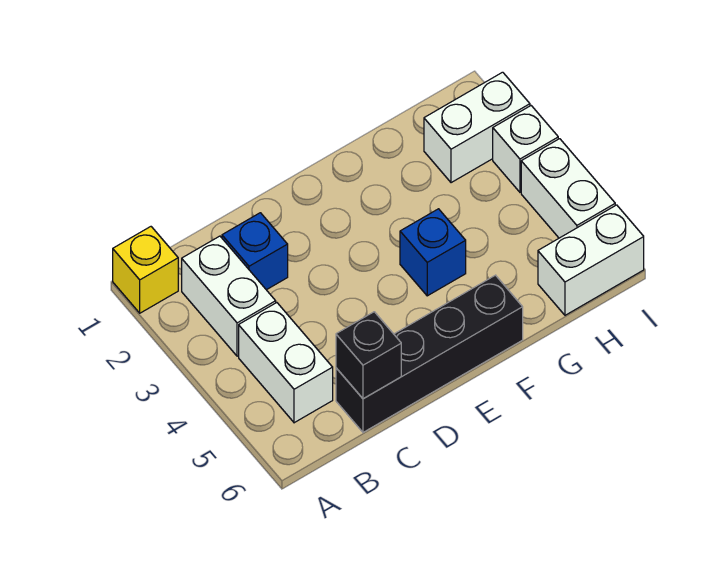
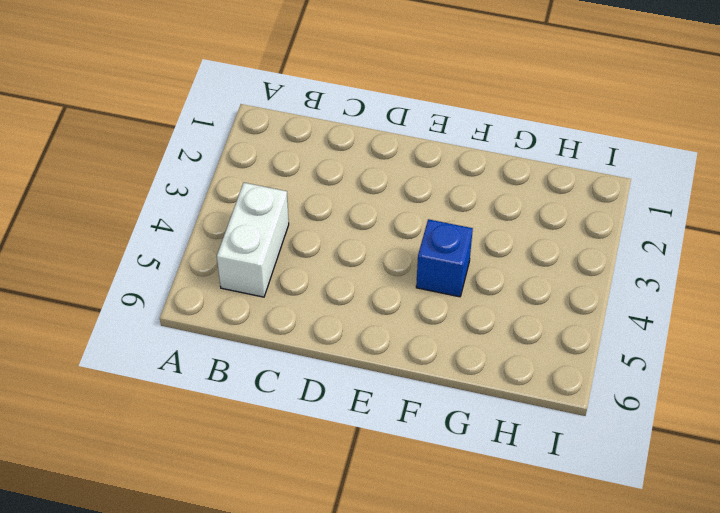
none -> yellow brick A1 level 1
none -> white brick B2:B3 level 1

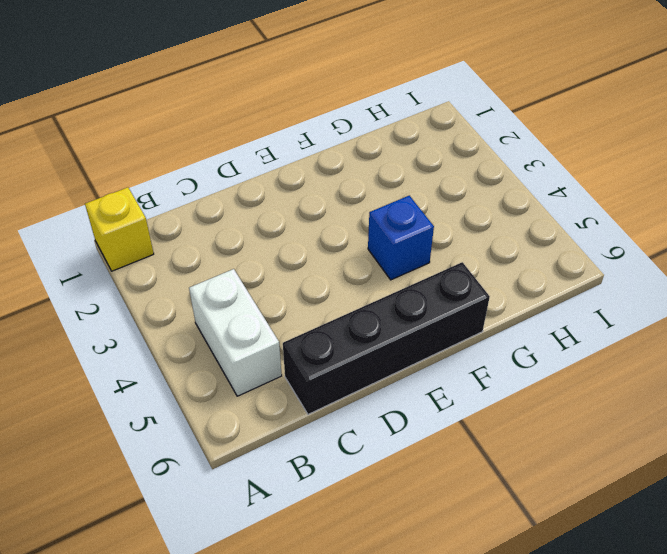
none -> white brick B2:B3 level 1
none -> blue brick C2 level 1

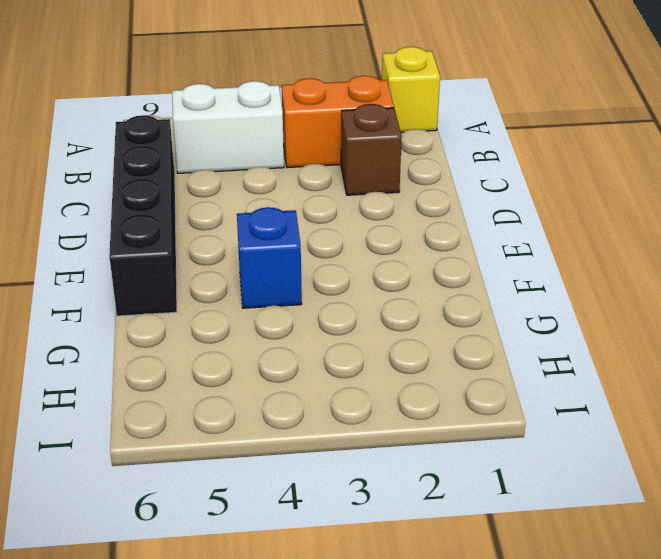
orange brick B2:B3 level 1 -> white brick B2:B3 level 1
brown brick C2 level 1 -> blue brick C2 level 1
none -> white brick H2:I2 level 1
none -> white brick H6:I6 level 1

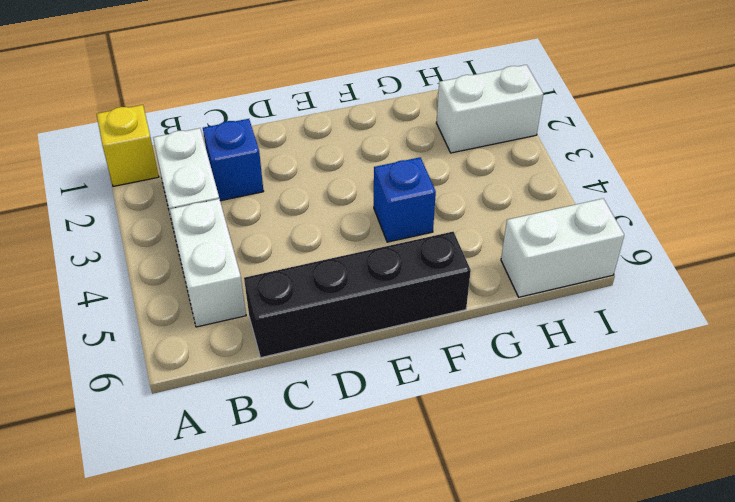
none -> white brick I3 level 1
none -> white brick I4:I5 level 1

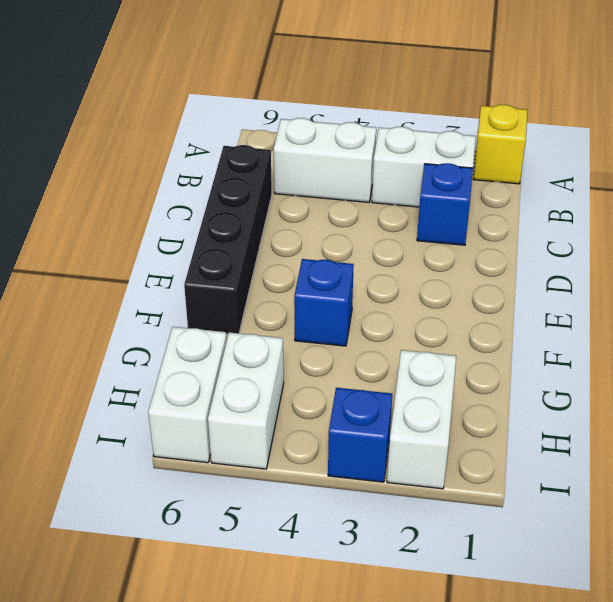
white brick H5:I5 level 1 -> white brick I4:I5 level 1
blue brick I3 level 1 -> white brick I3 level 1
none -> black brick C6 level 2

